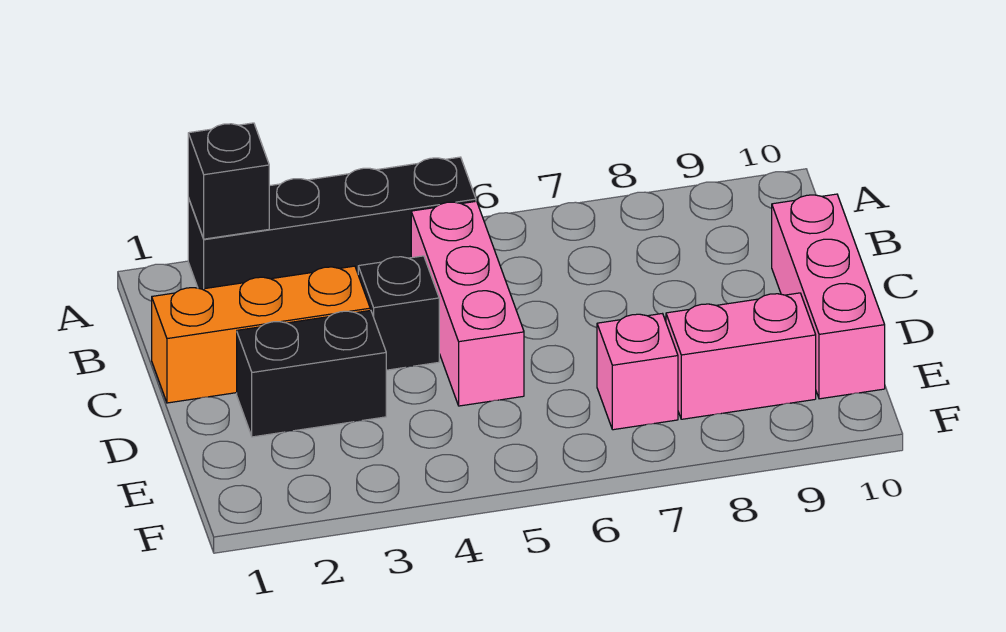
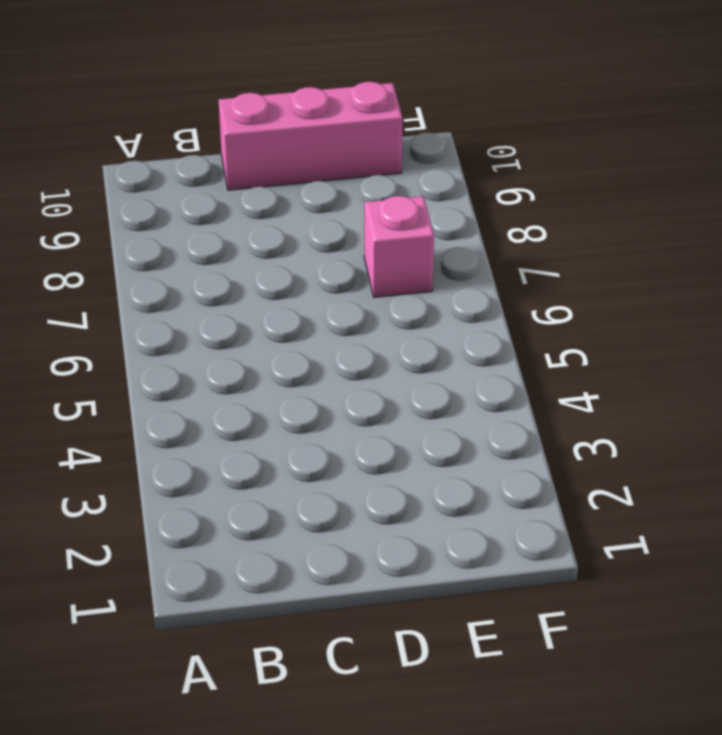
none -> black brick A2:A5 level 1
none -> pink brick B5:D5 level 1

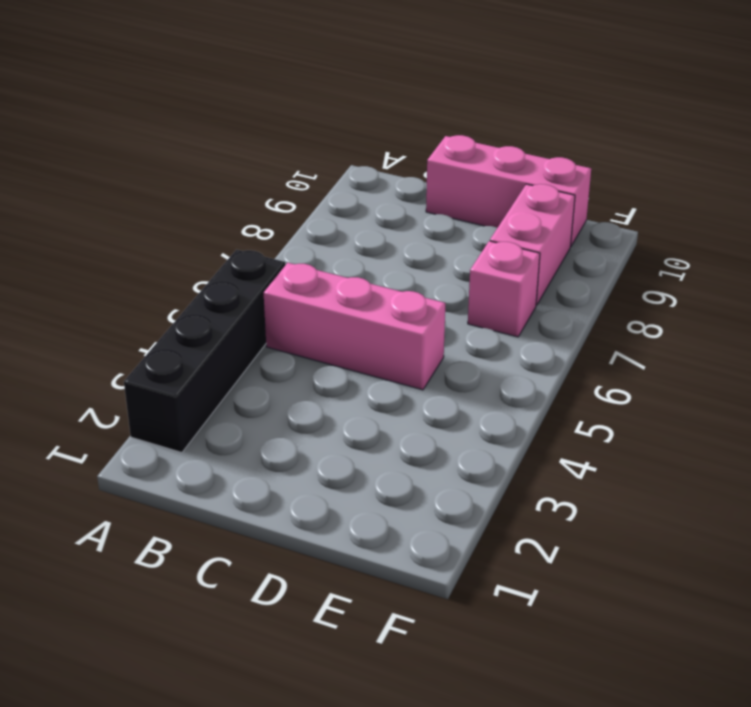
none -> orange brick C1:C3 level 1
none -> black brick C4 level 1

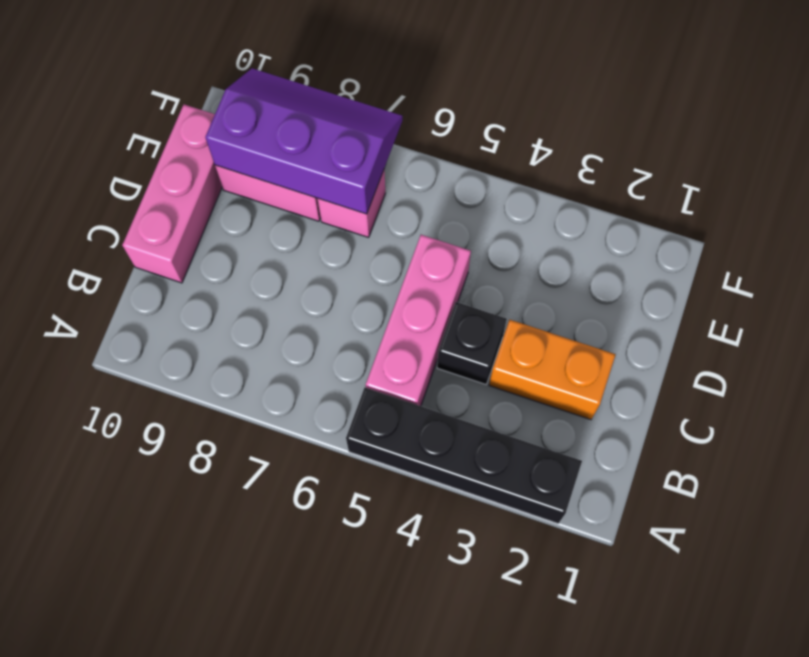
orange brick C2:C3 level 1 -> orange brick C1:C3 level 1
purple slope E7:F9 level 2 top E -> none
none -> black brick D2:D3 level 1
none -> black brick A2 level 2

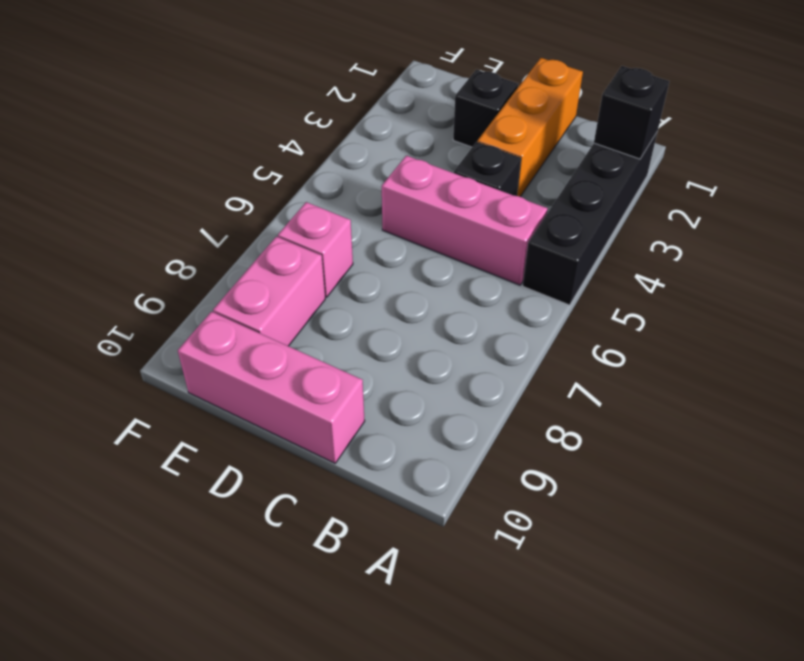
black brick D2 level 1 -> black brick D2:D3 level 1

